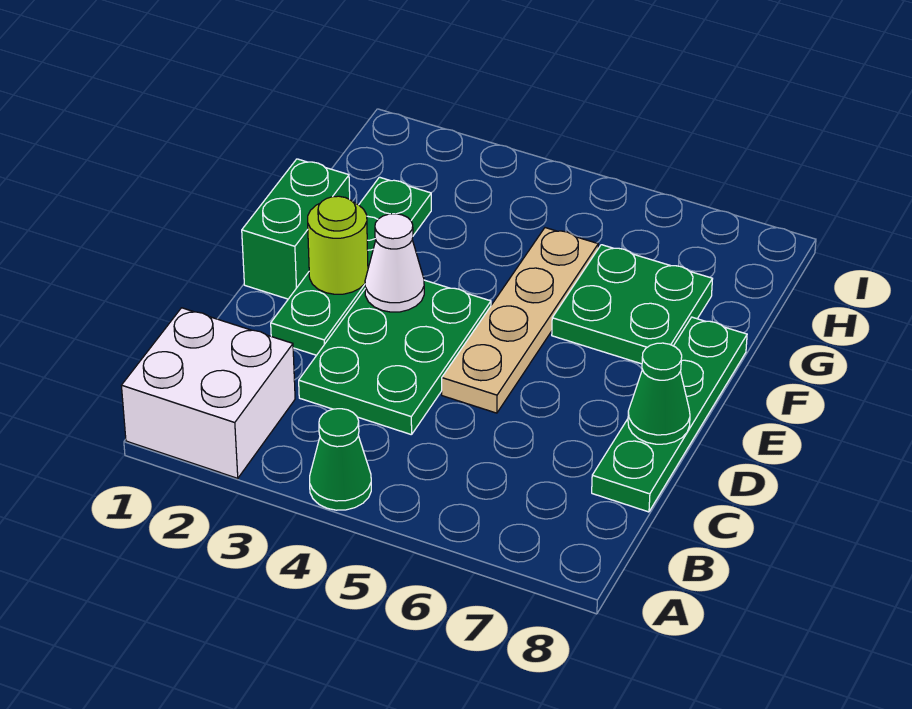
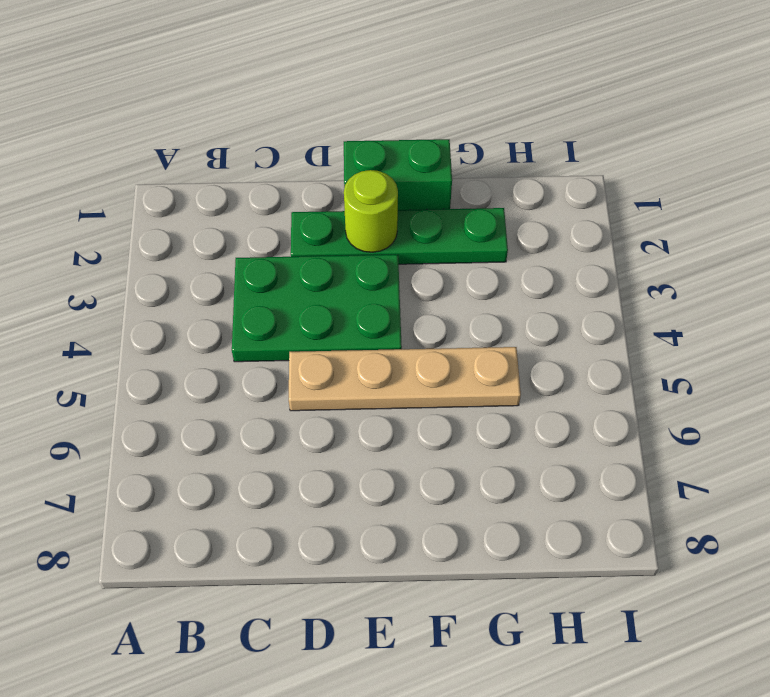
none -> white brick A1:B2 level 1
none -> green cone A4 level 1

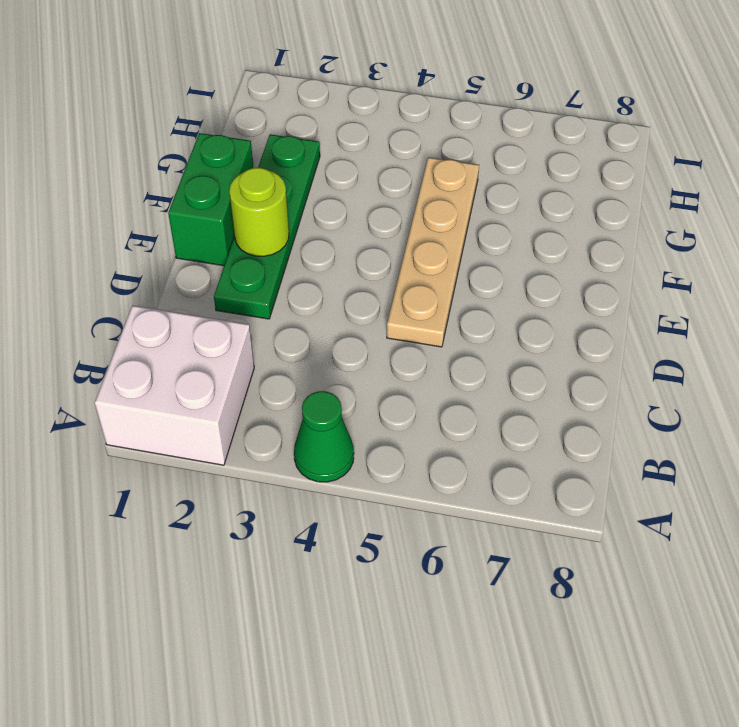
none -> green plate C3:E4 level 1
none -> green plate C8:F8 level 1

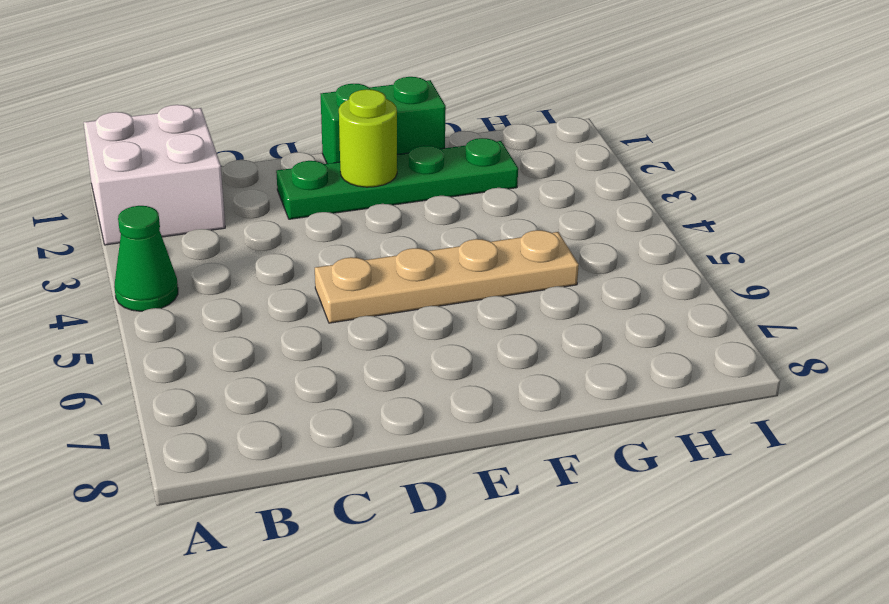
none -> green plate C3:E4 level 1
none -> green plate C8:F8 level 1

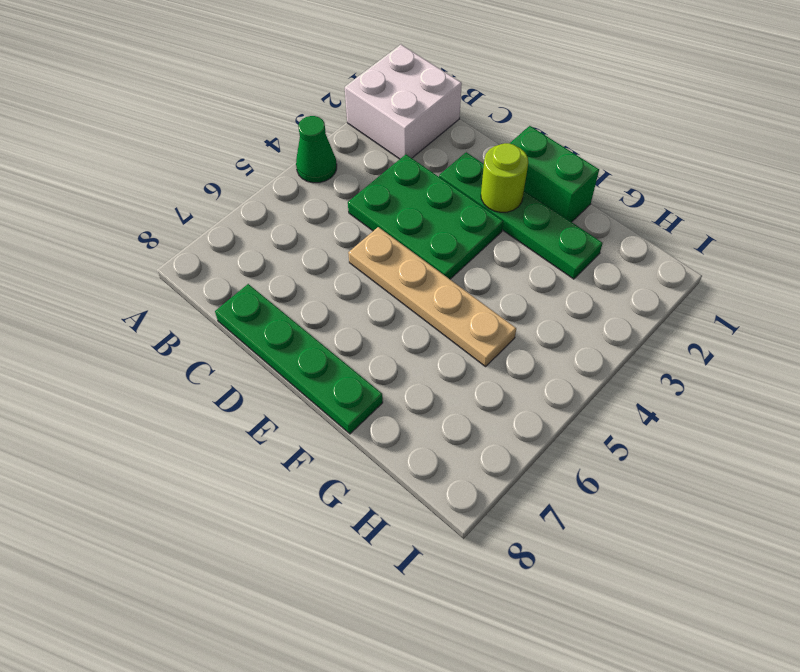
none -> green plate F6:G7 level 1
none -> green cone D8 level 2

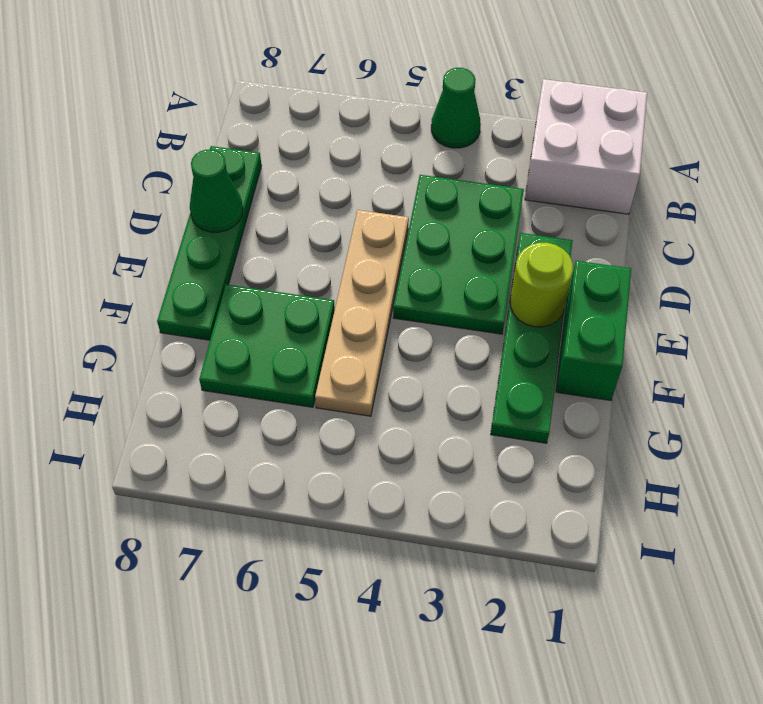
none -> white cone E3 level 2

